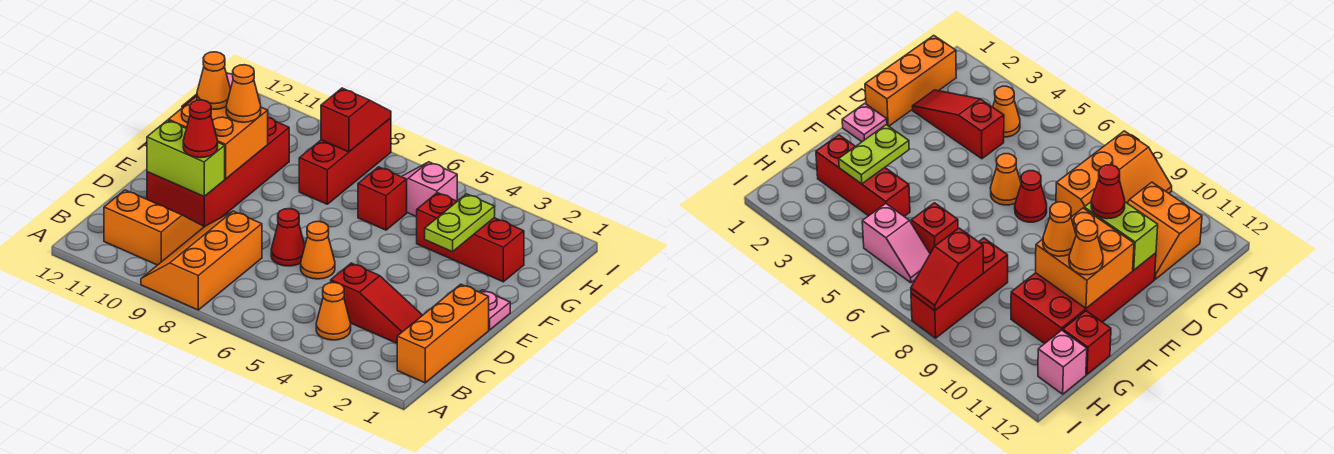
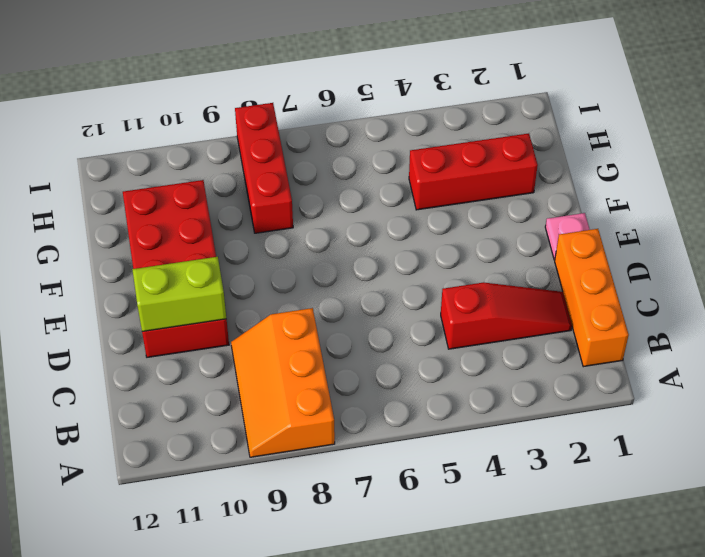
none -> orange cone B4 level 1
none -> orange slope B10:C11 level 1 top B
none -> orange cone D6 level 1

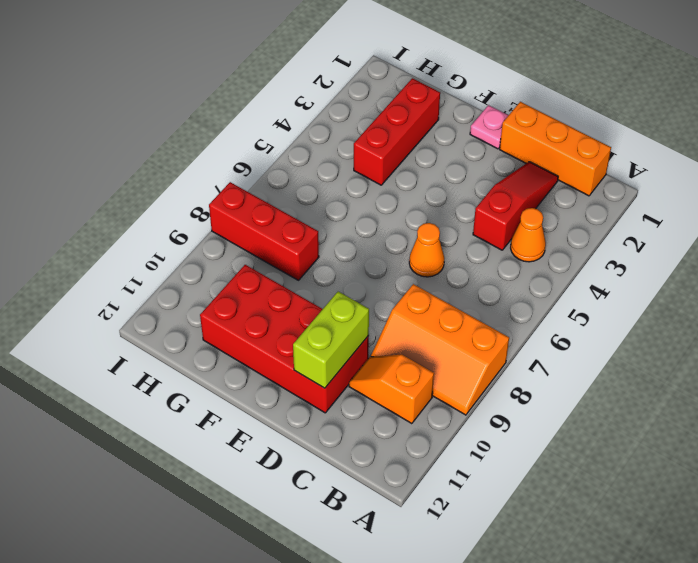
orange slope B10:C10 level 1 top B -> orange slope B10:C11 level 1 top B
none -> red cone D7 level 1
none -> red brick G6 level 1
none -> red brick G12 level 1

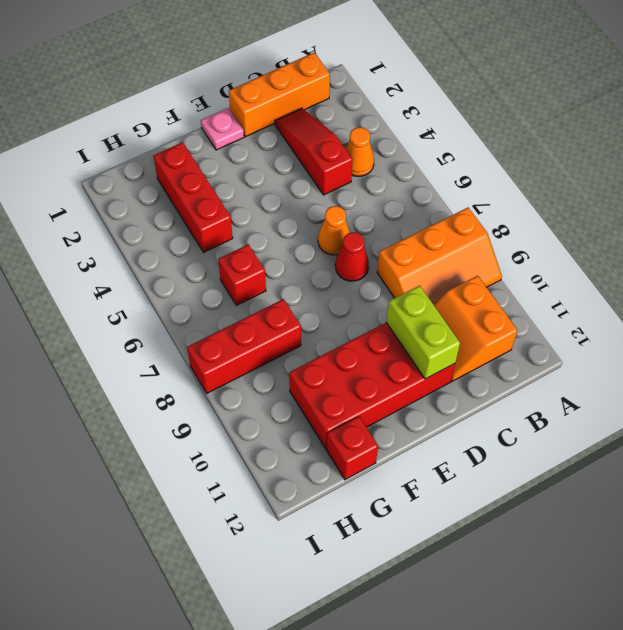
none -> pink slope H5:H6 level 1 top 5
none -> pink brick H12 level 1
none -> orange brick E10:F11 level 2

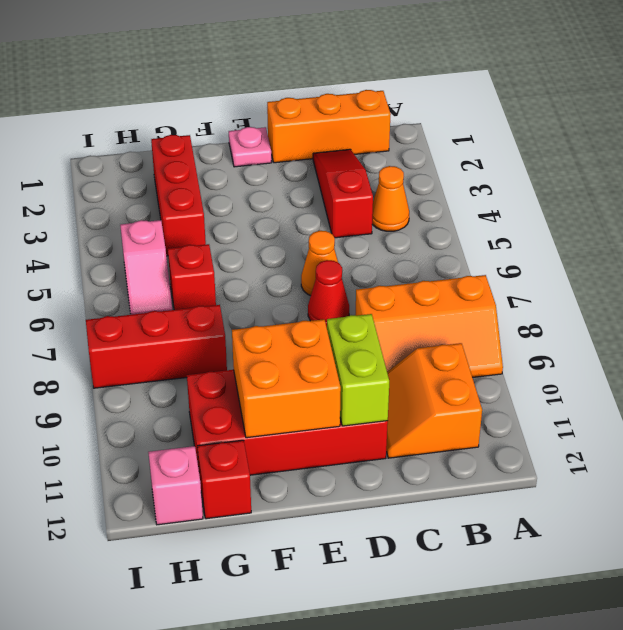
none -> lime plate F3:G3 level 2
none -> red slope H8:I8 level 2 top H
none -> red cone D10 level 3

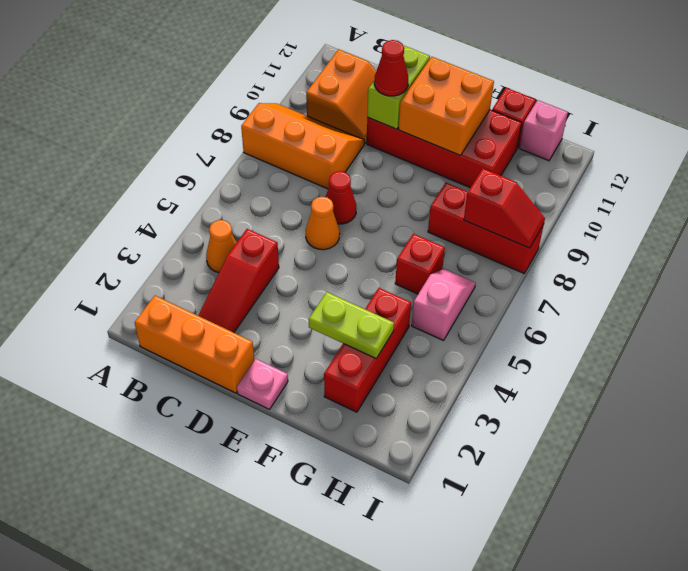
none -> orange cone F10 level 3
none -> orange cone F11 level 3

